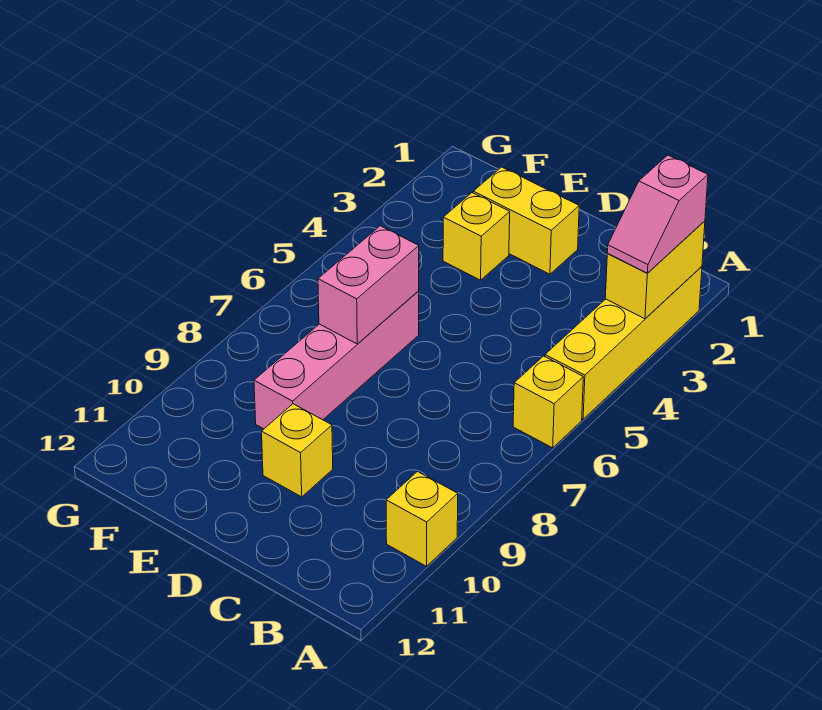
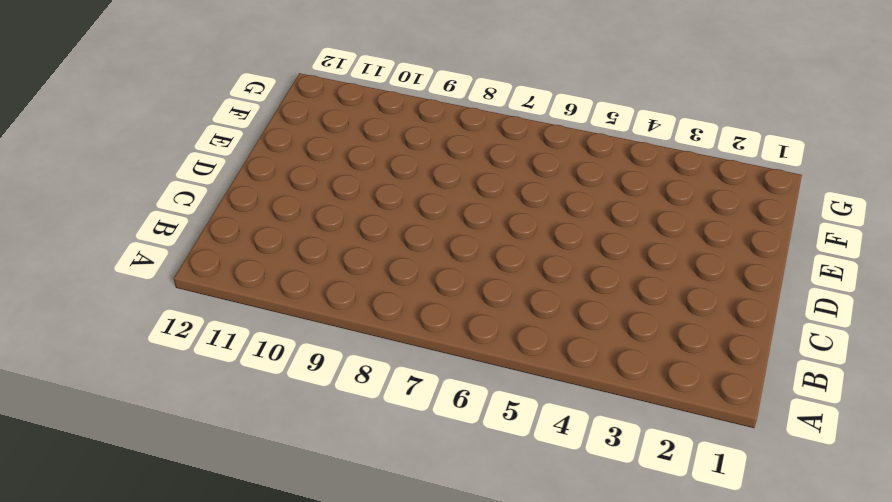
none -> yellow brick A2:A5 level 1
none -> yellow brick A6 level 1

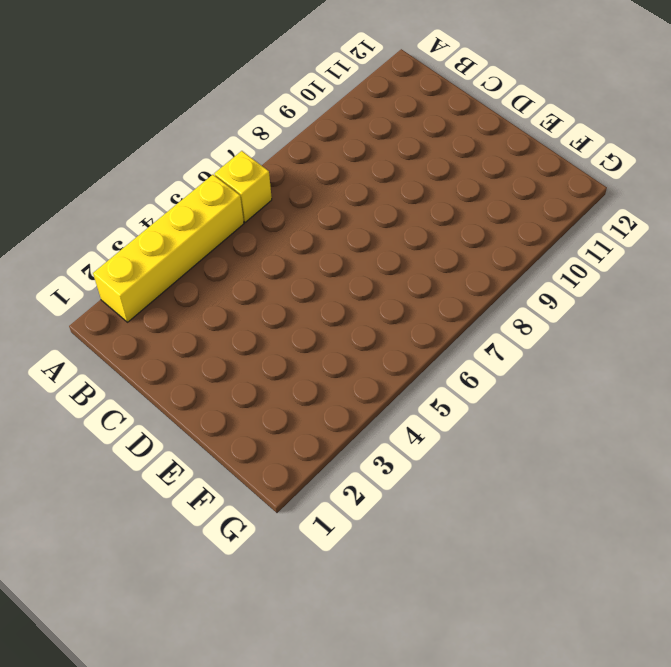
none -> yellow brick A10 level 1
none -> yellow brick D2:E2 level 1

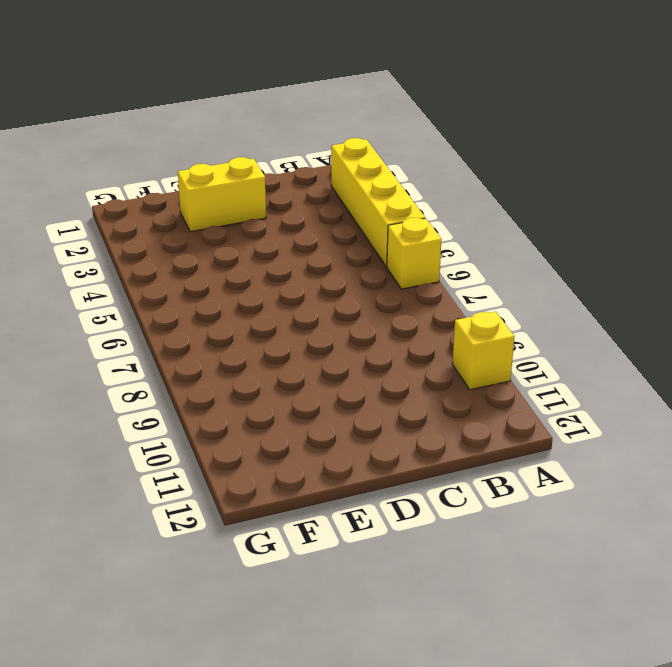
none -> yellow brick D10 level 1
none -> yellow brick E3 level 1

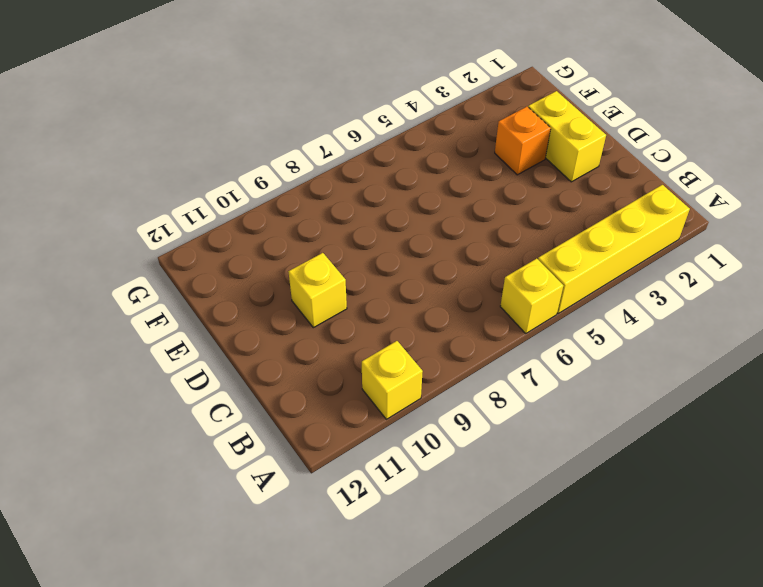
orange brick E3 level 1 -> yellow brick E3 level 1
none -> pink brick E6:E9 level 1
none -> yellow brick A2:A3 level 2

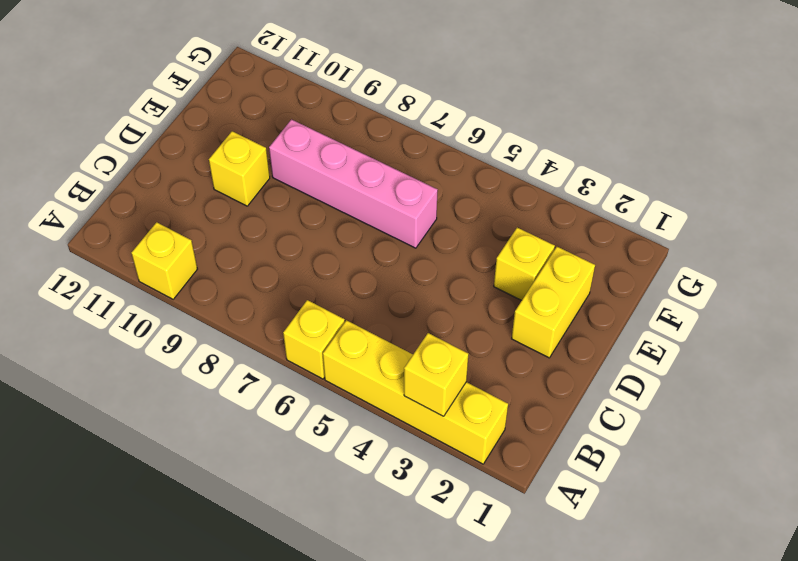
yellow brick A3 level 2 -> yellow brick A2:A3 level 2
none -> pink brick E6:E7 level 2
none -> pink slope A2:A3 level 3 top 2

